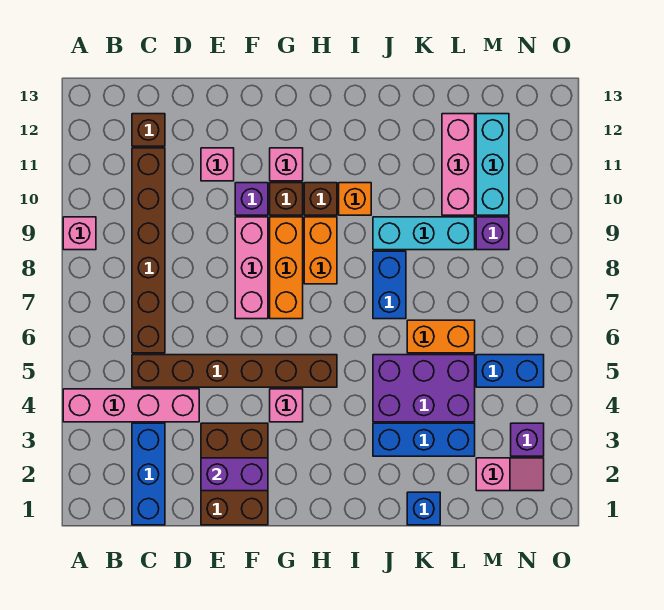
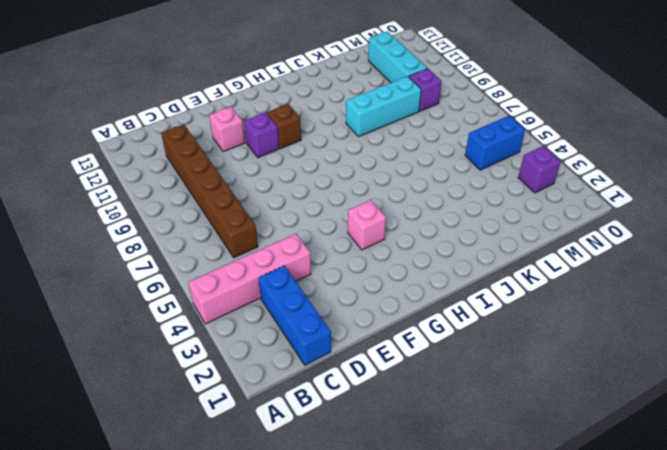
none -> pink brick A9 level 1
none -> brown brick C5:H5 level 1
none -> brown brick C12 level 1
none -> brown brick E1:F3 level 1

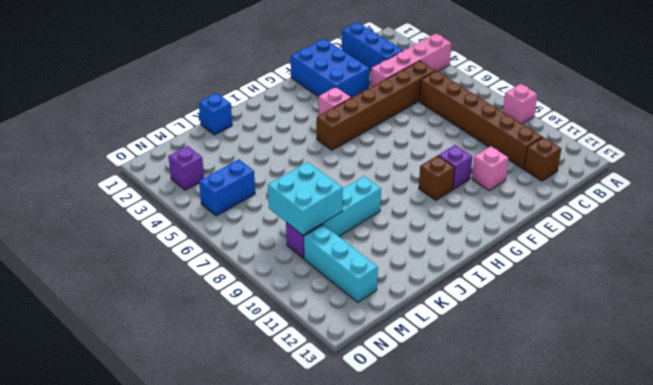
blue brick E1:F3 level 1 -> brown brick E1:F3 level 1
cyan brick L8:M9 level 2 -> none
none -> pink brick F7:F9 level 1
none -> orange brick G7:G9 level 1
none -> pink brick G11 level 1
none -> orange brick H8:H9 level 1

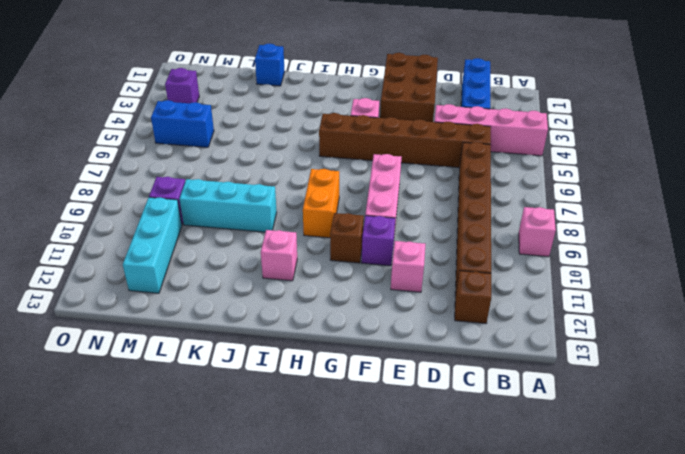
pink brick I11 level 1 -> pink brick G11 level 1
none -> orange brick G7:G9 level 1
none -> brown brick H10 level 1
none -> orange brick I10 level 1
none -> blue brick J3:L3 level 1

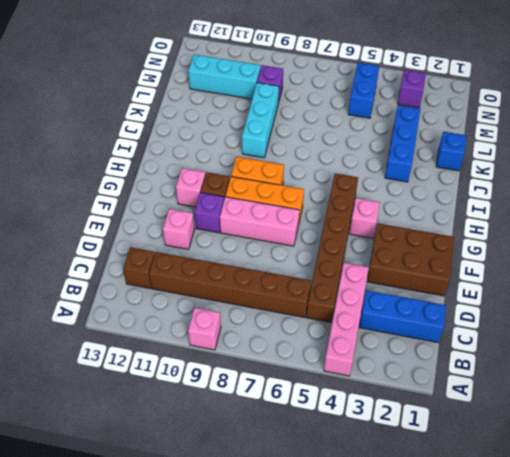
none -> brown brick H10 level 1
none -> orange brick I10 level 1
none -> purple brick J4:L5 level 1
none -> blue brick J7:J8 level 1

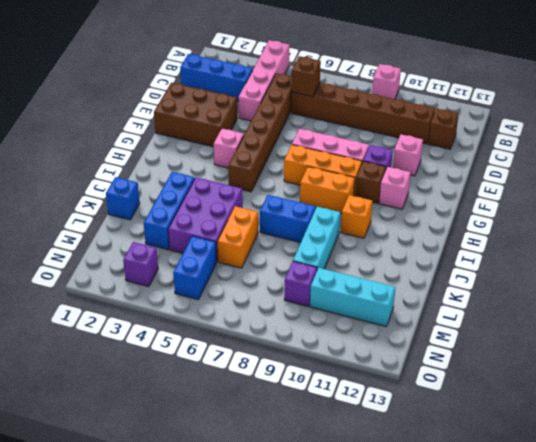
brown brick C6 level 2 -> brown brick H10 level 1
none -> pink brick L10:L12 level 1
none -> pink slope M2:N2 level 1 top M
none -> purple brick E2:F2 level 2

